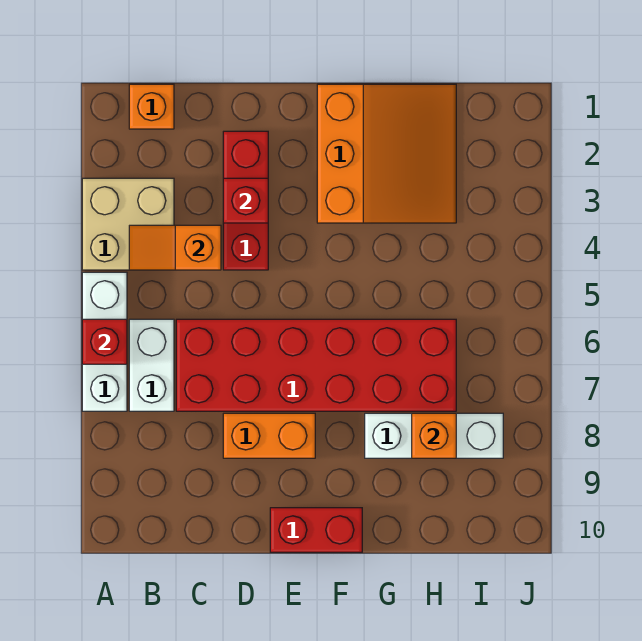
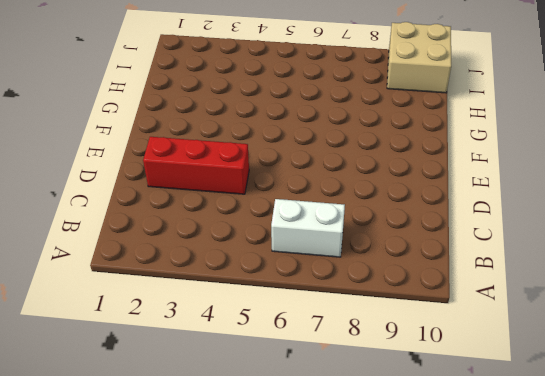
tan brick I9:J10 level 1 -> tan brick A3:B4 level 1
none -> white brick A5:A7 level 1
none -> orange brick B1 level 1
none -> red brick C6:H7 level 1

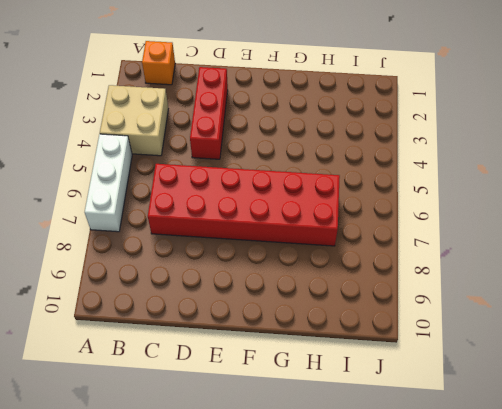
none -> white brick B6:B7 level 1
none -> orange brick D8:E8 level 1
none -> red brick E10:F10 level 1

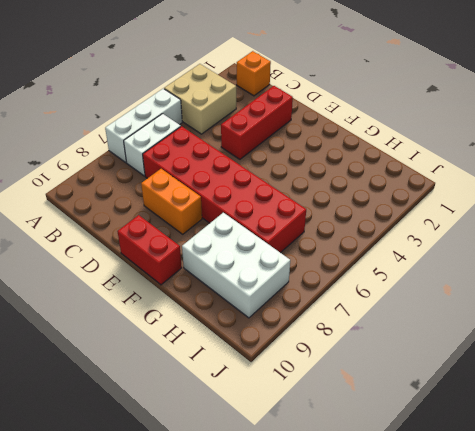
white brick G8:I9 level 1 -> white brick G8:I8 level 1
none -> orange slope F1:H3 level 1 top F
none -> red brick A6 level 2
none -> orange slope B4:C4 level 2 top C

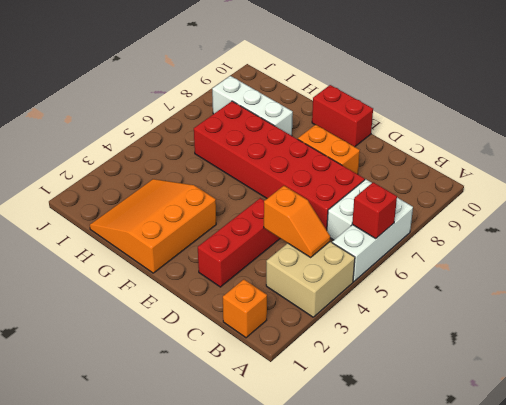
none -> red brick D3 level 2
none -> orange brick H8 level 2

